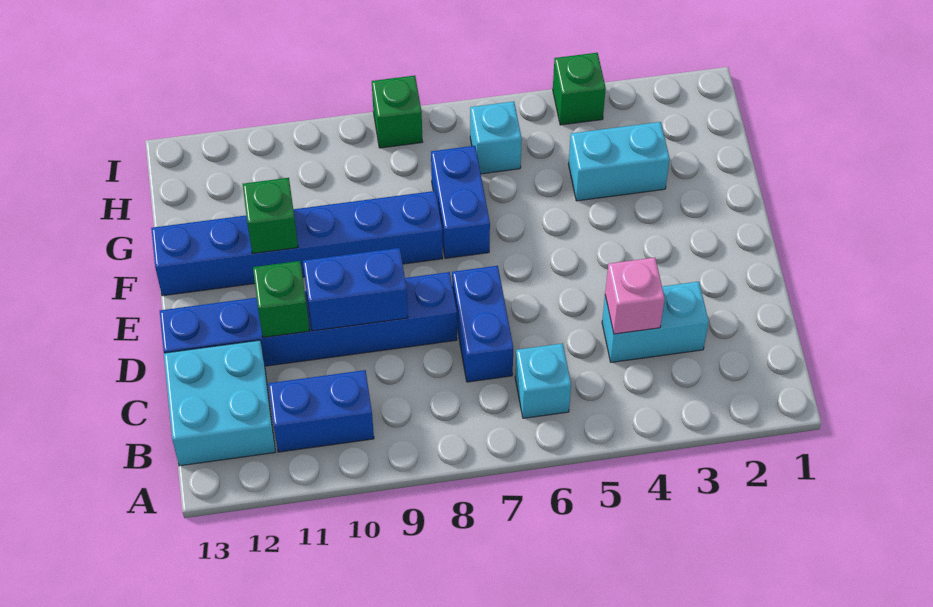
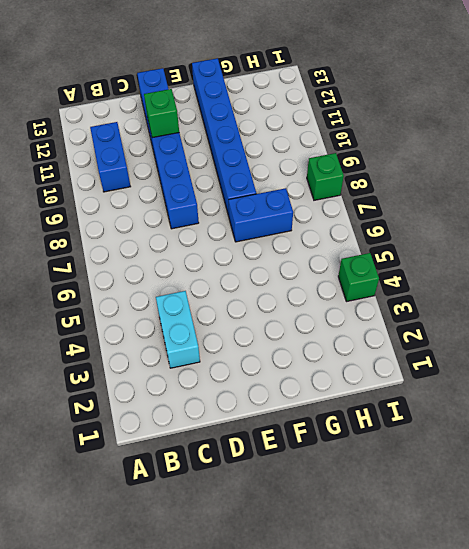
none -> cyan brick B6 level 1
none -> cyan brick B12:C13 level 1
none -> blue brick C7:D7 level 1

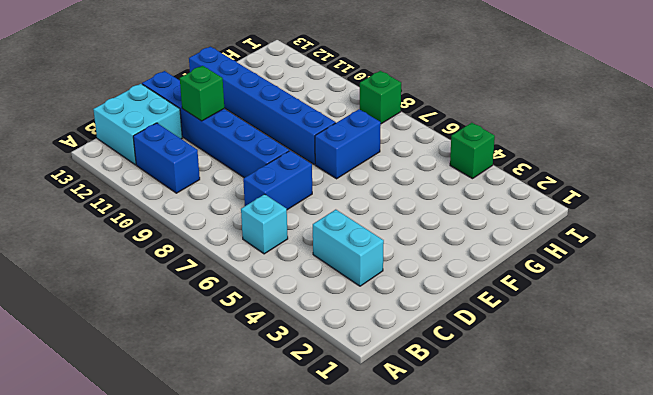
none -> cyan brick G3:G4 level 1
none -> cyan brick H6 level 1
none -> pink brick C4 level 2

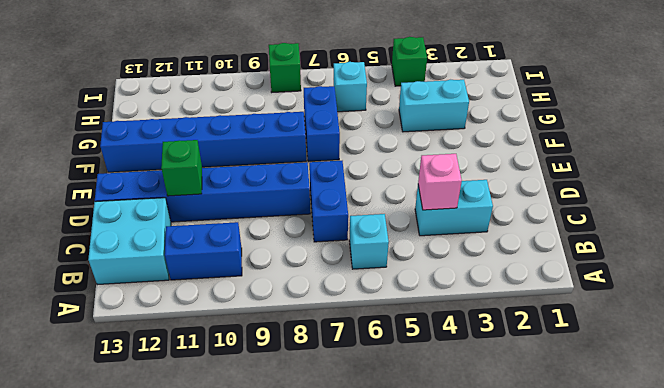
none -> blue brick D9:D10 level 2
none -> green brick F11 level 2

